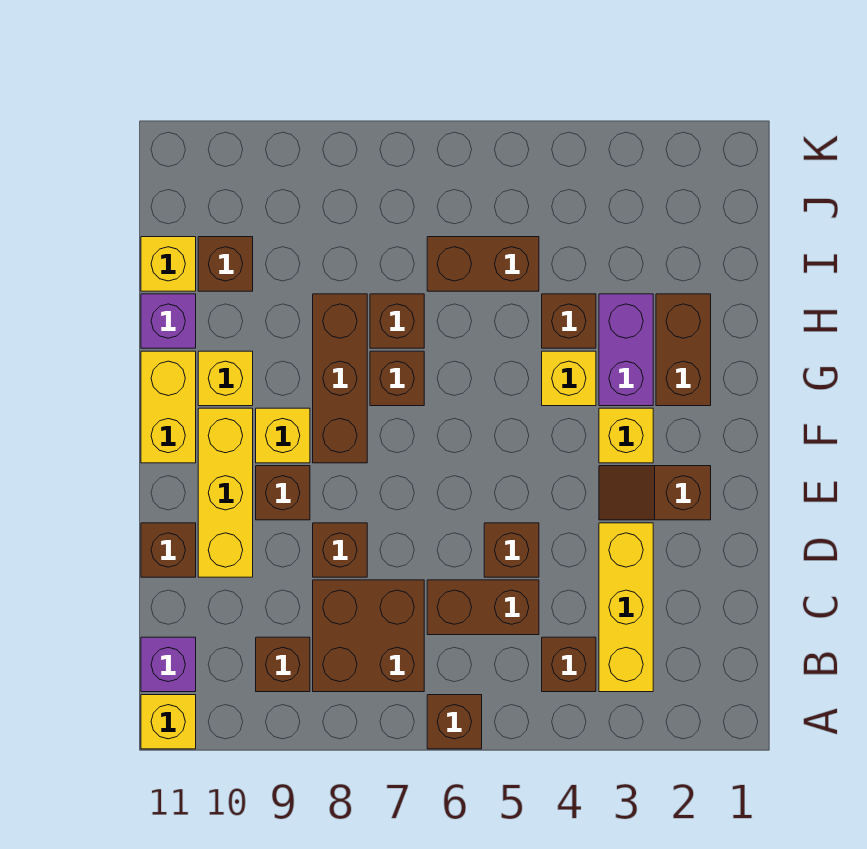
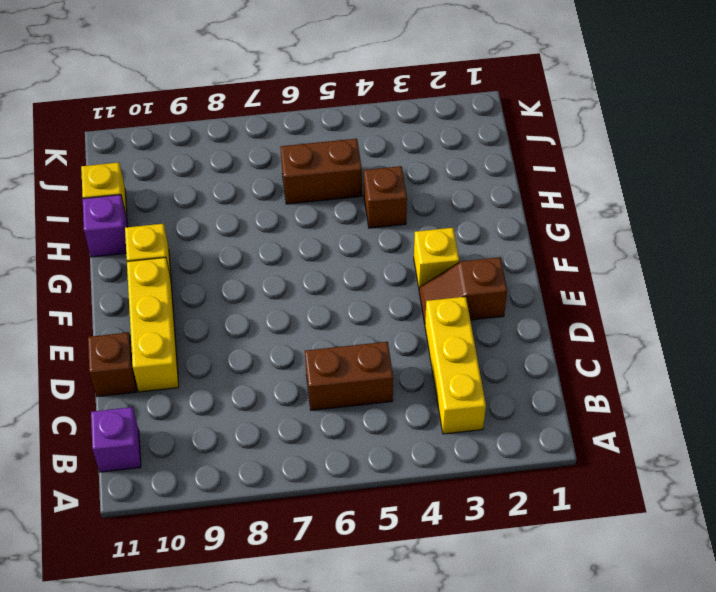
none -> brown brick A6 level 1
none -> yellow brick A11 level 1
none -> brown brick B4 level 1

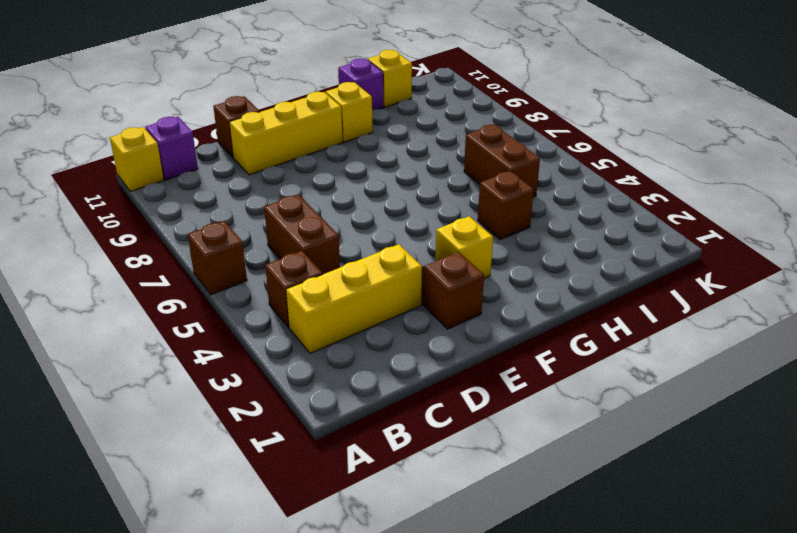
none -> brown brick B7:C8 level 1
none -> brown brick B9 level 1
none -> brown brick D5 level 1

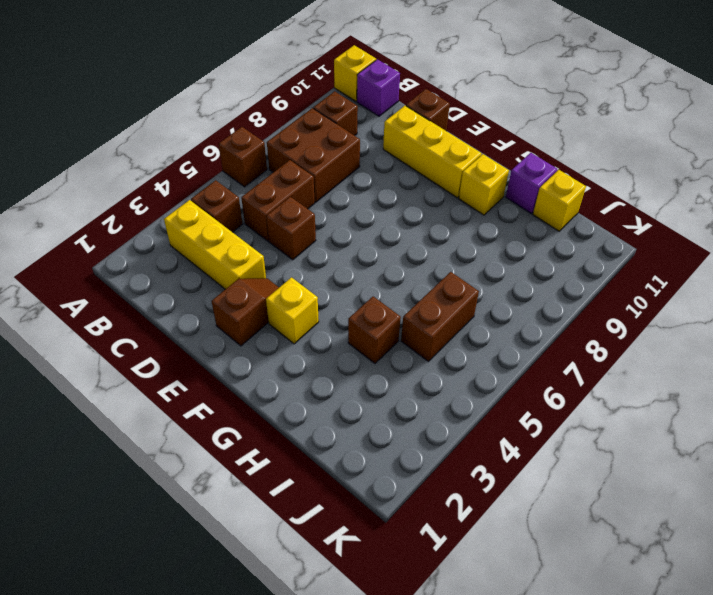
none -> brown brick D8 level 1
none -> brown brick E9 level 1
none -> brown brick F8:H8 level 1

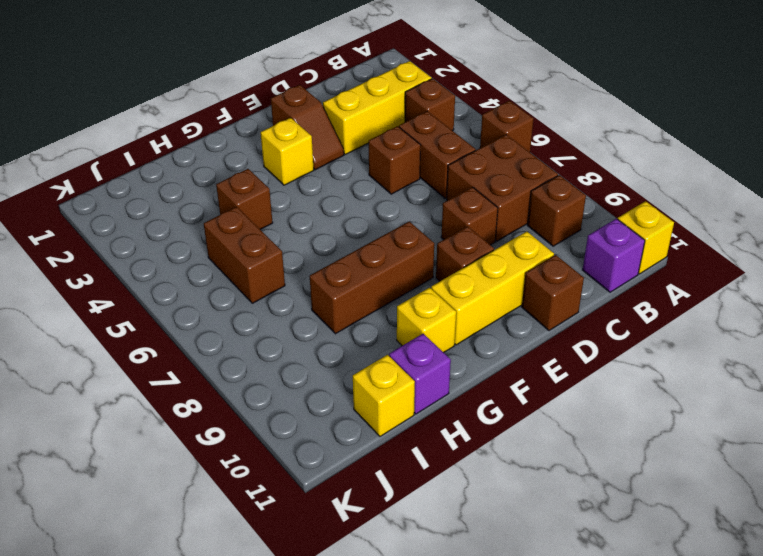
none -> yellow brick F9 level 1
none -> yellow brick F11:G11 level 1
none -> brown brick G2:H2 level 1

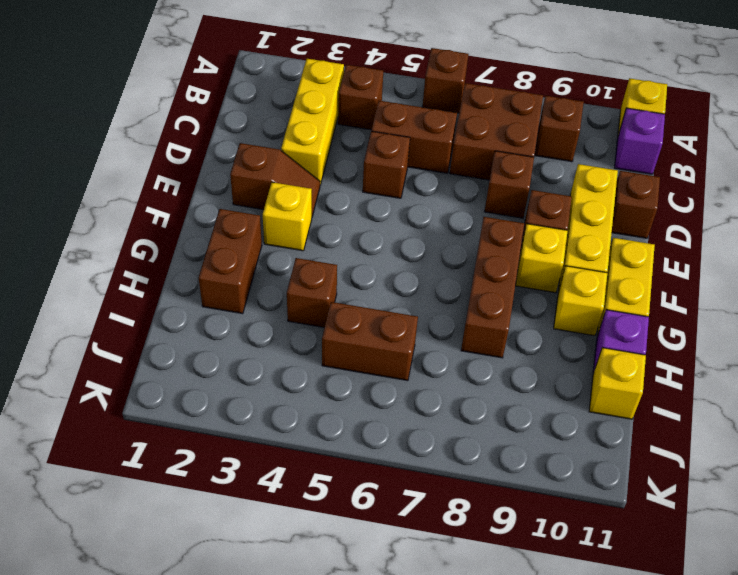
none -> purple brick G3:H3 level 1
none -> yellow brick G4 level 1
none -> brown brick G7 level 1

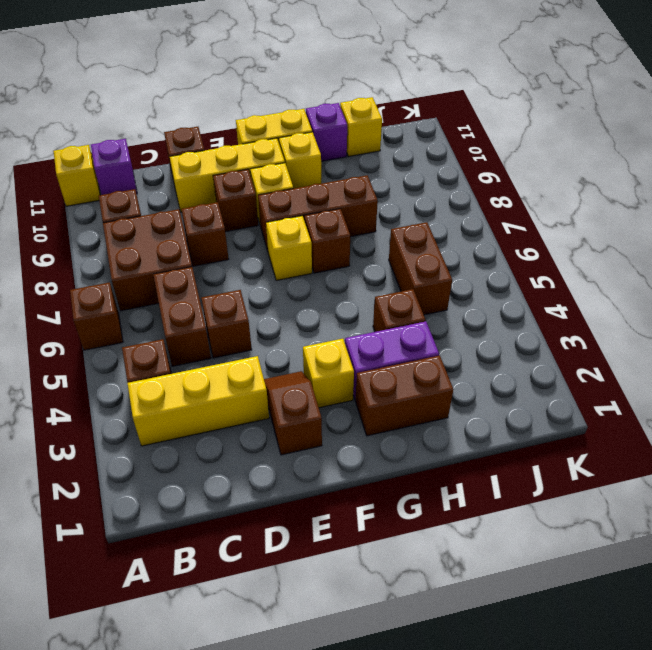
yellow brick F7 level 1 -> yellow brick G4 level 1
none -> brown brick H7 level 1
none -> brown brick I10 level 1

